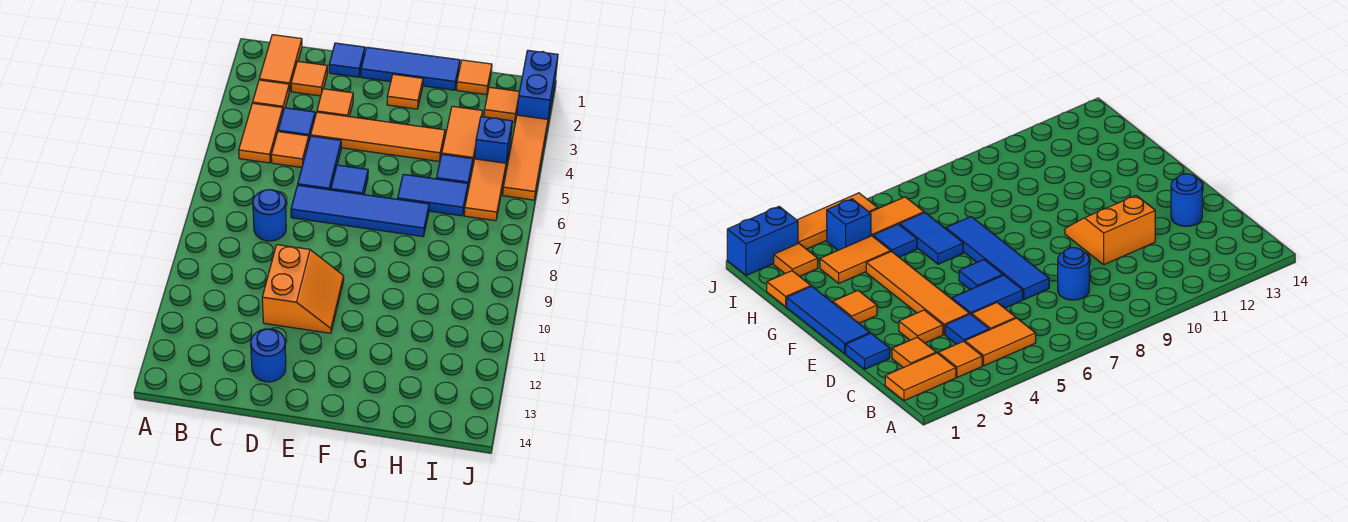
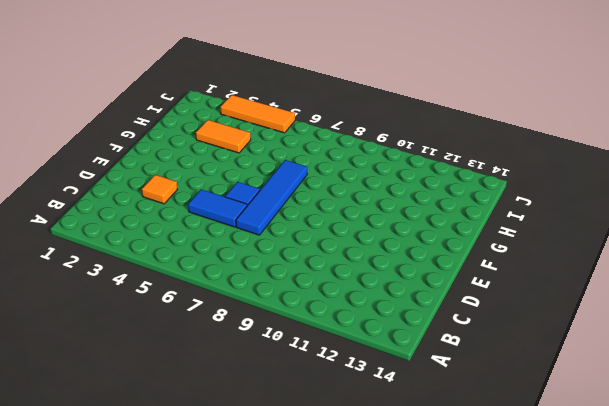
none -> orange tile B1:B2 level 1
none -> orange tile B3 level 1
none -> orange tile B4:B5 level 1

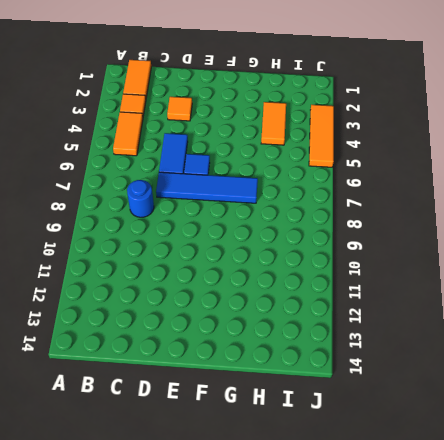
none -> orange tile C2 level 1
none -> blue tile C4 level 1
none -> orange tile C5 level 1

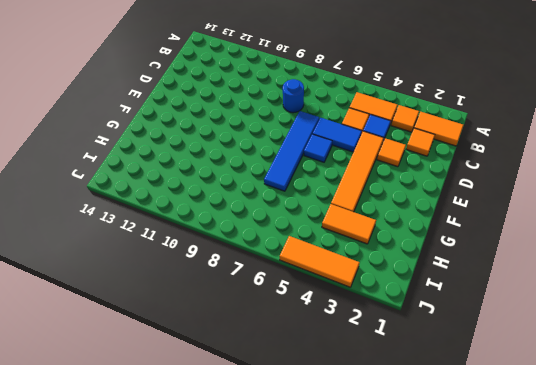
none -> blue tile D1 level 1
none -> orange slope D10:E11 level 1 top D
none -> blue round brick D13 level 1

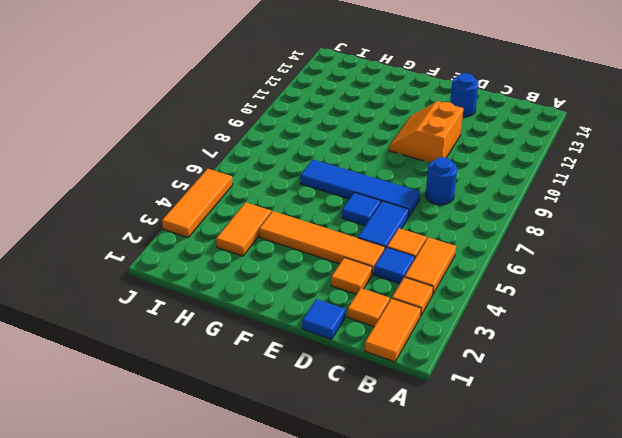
none -> blue tile E1:G1 level 1
none -> orange tile F2 level 1
none -> blue tile G6:H6 level 1

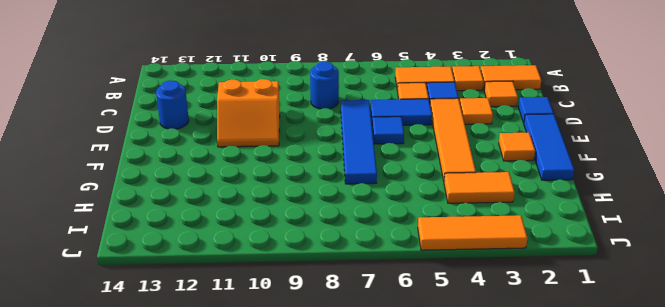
none -> blue tile G6:H6 level 1
none -> orange tile H1 level 1
none -> blue tile H5 level 1

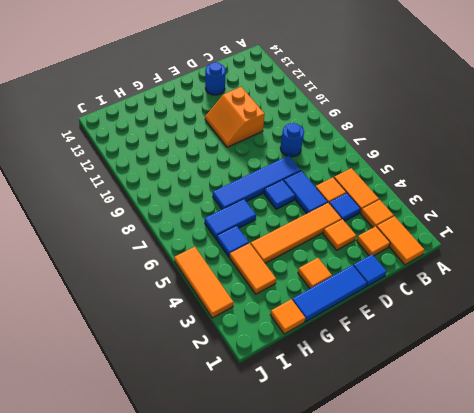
none -> orange tile I2 level 1
none -> blue brick I4 level 1
none -> orange tile I5:I6 level 1

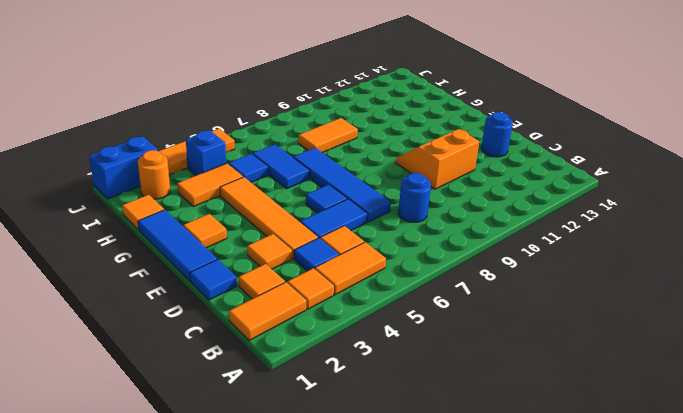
orange tile H8:H9 level 1 -> orange tile I5:I6 level 1
orange round brick I2 level 1 -> orange tile I2 level 1

